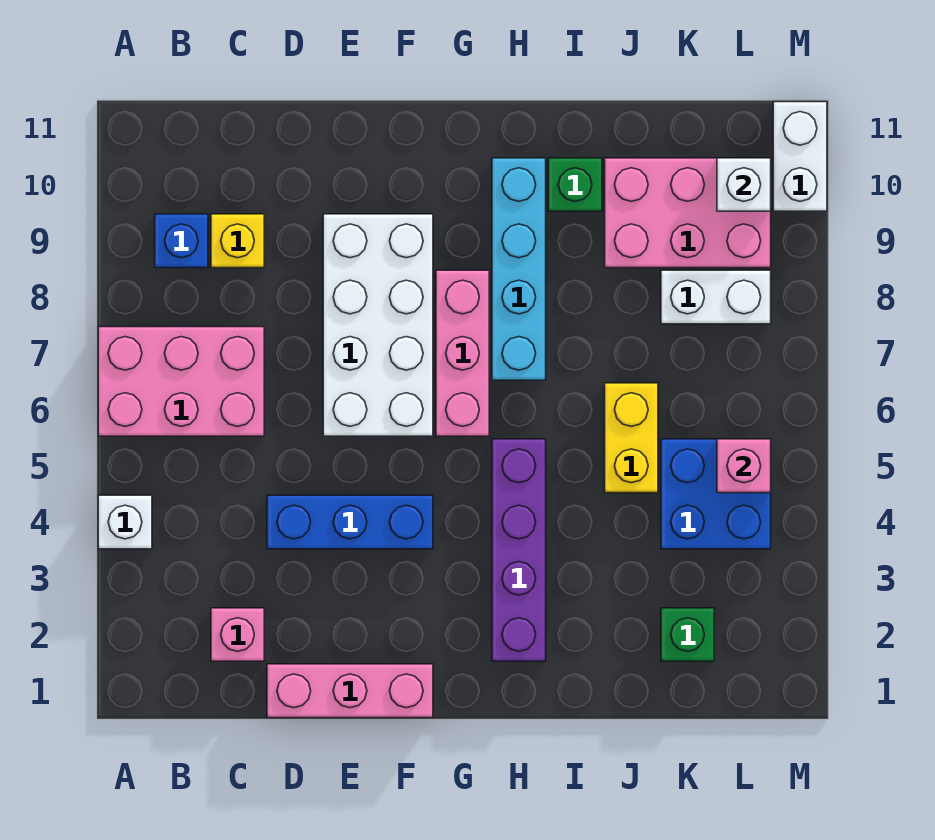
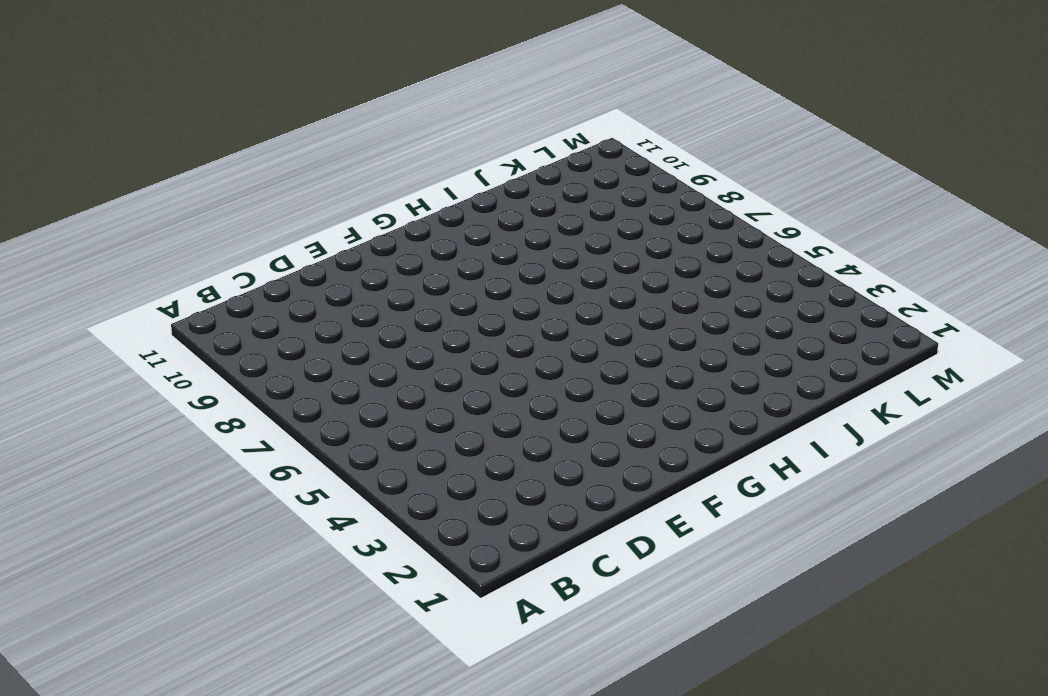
none -> white brick A4 level 1
none -> pink brick A6:C7 level 1
none -> blue brick B9 level 1

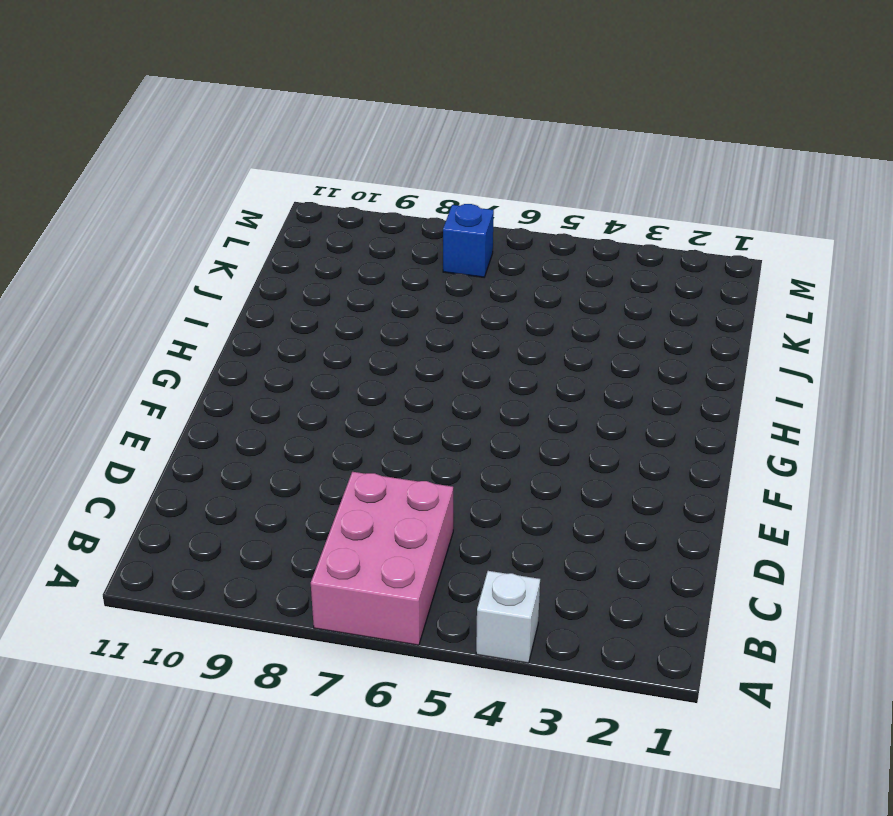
blue brick L7 level 1 -> blue brick B9 level 1
none -> pink brick C2 level 1
none -> yellow brick C9 level 1
none -> pink brick D1:F1 level 1

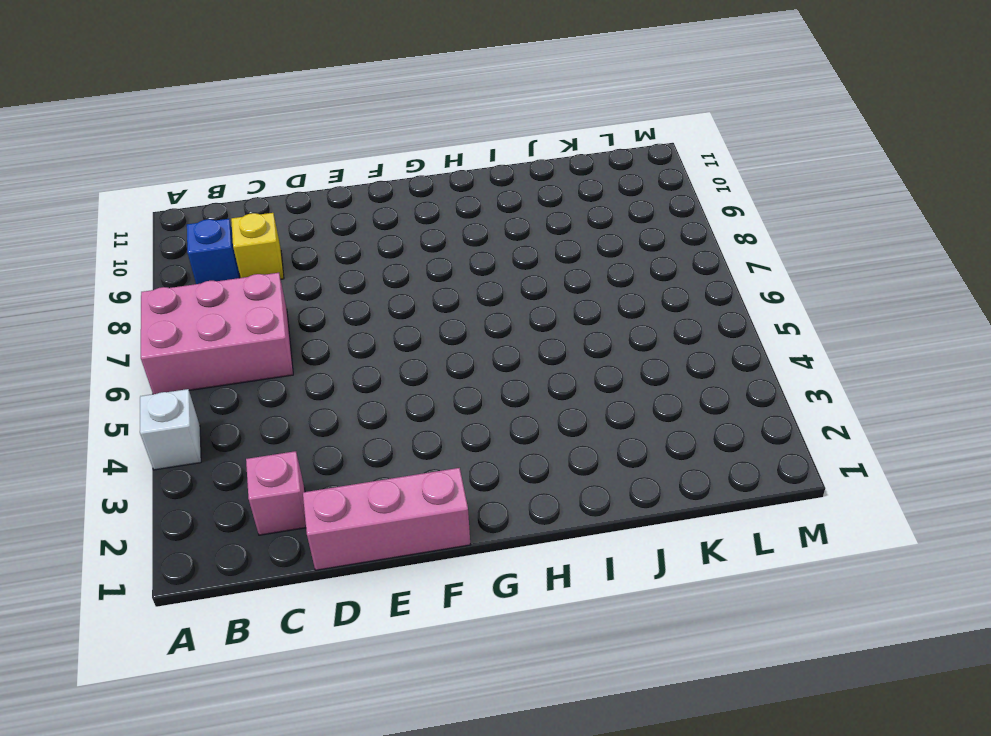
none -> blue brick D4:F4 level 1
none -> white brick E6:F9 level 1
none -> pink brick G6:G8 level 1

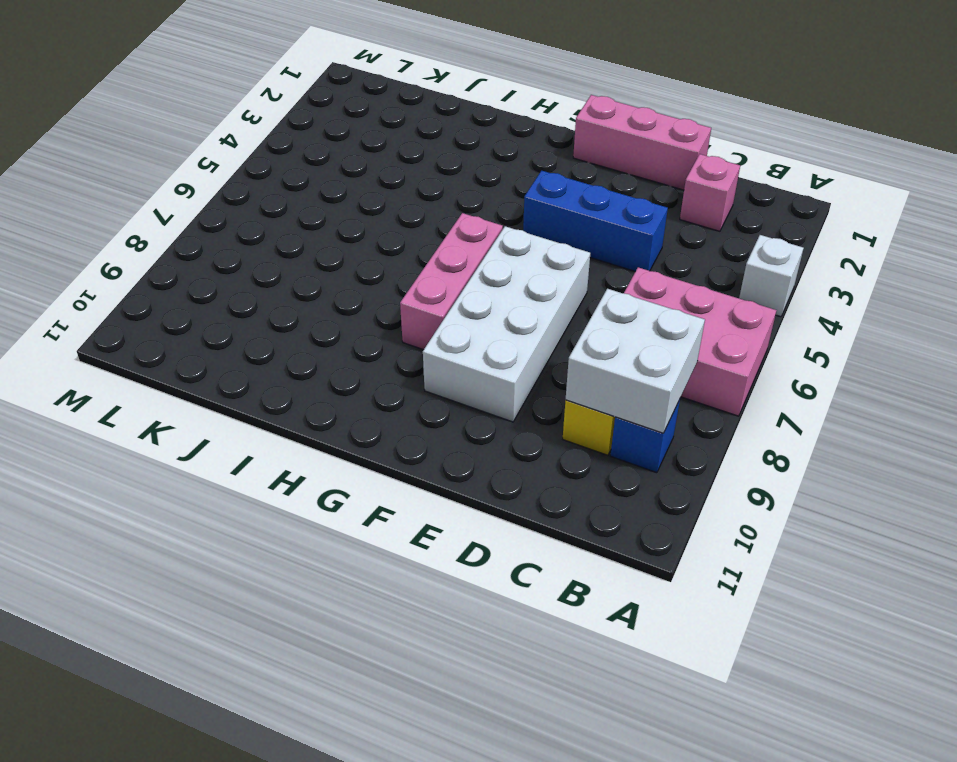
white brick B8:C9 level 2 -> none
none -> purple brick H2:H5 level 1
none -> cyan brick H7:H10 level 1
none -> green brick I10 level 1

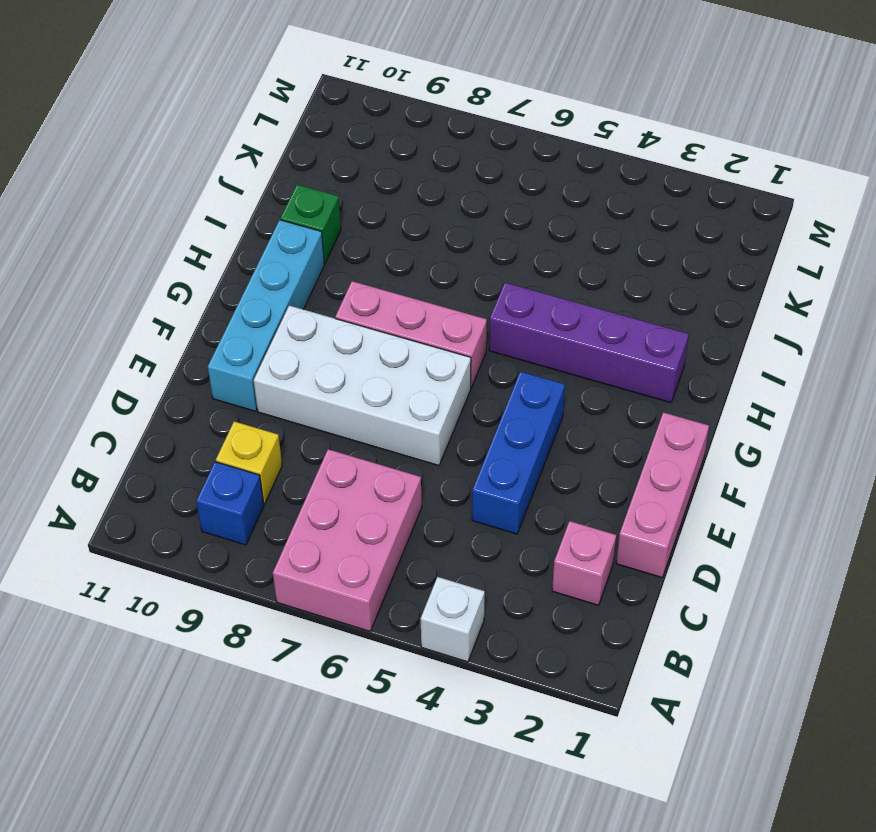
cyan brick E10:H10 level 1 -> cyan brick H7:H10 level 1
none -> yellow brick J5:J6 level 1
none -> pink brick J9:L10 level 1
none -> green brick K2 level 1

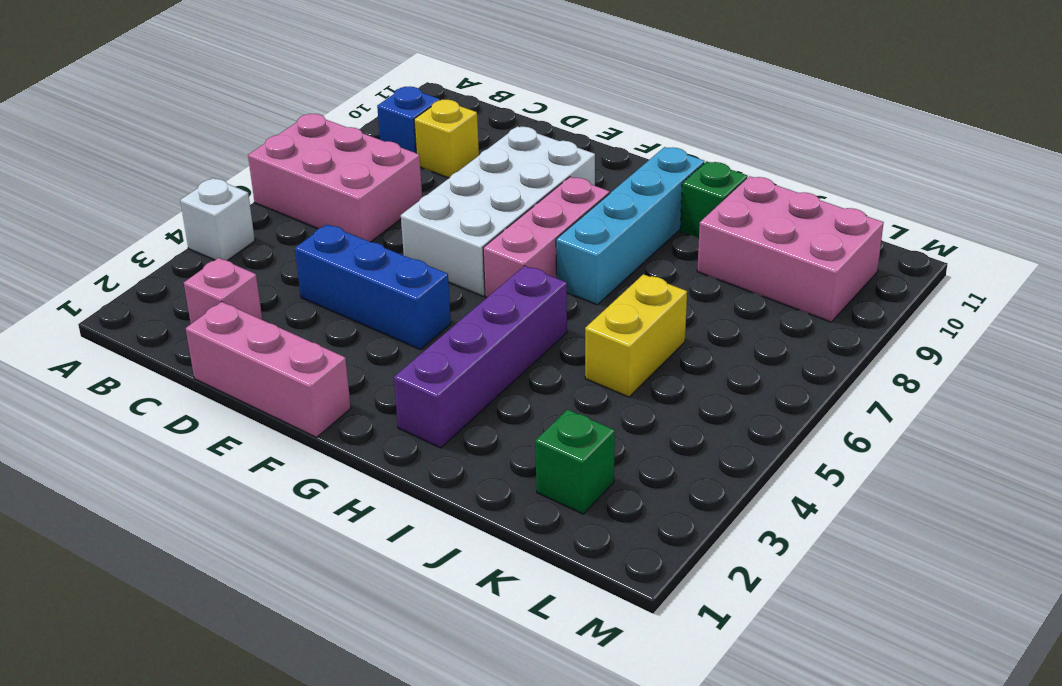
none -> blue brick K4:L5 level 1
none -> white brick K8:L8 level 1
none -> white brick M10:M11 level 1

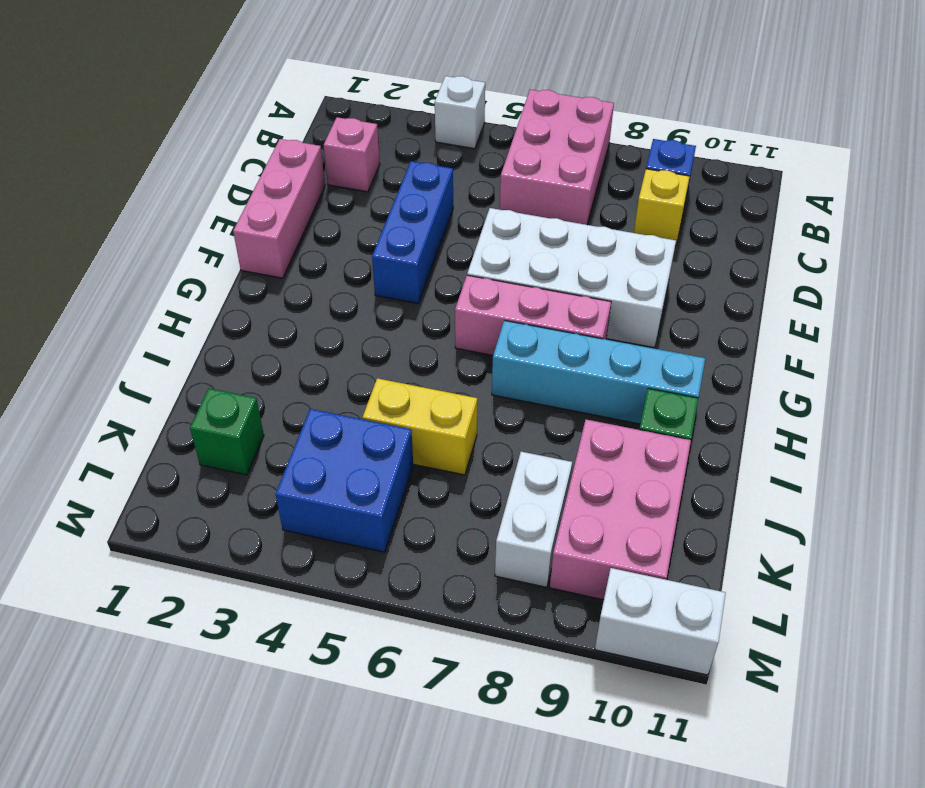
none -> purple brick H2:H5 level 1
none -> pink brick L5 level 2
none -> white brick L10 level 2

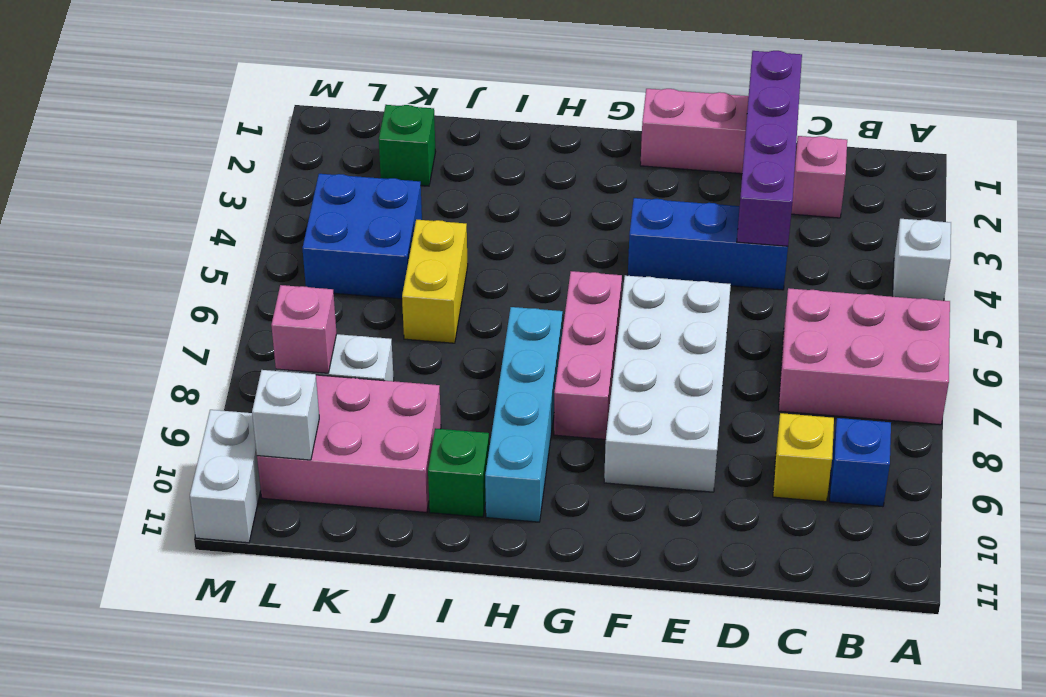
purple brick D1:D4 level 2 -> purple brick H2:H5 level 1
pink brick L8 level 2 -> pink brick L5 level 2

